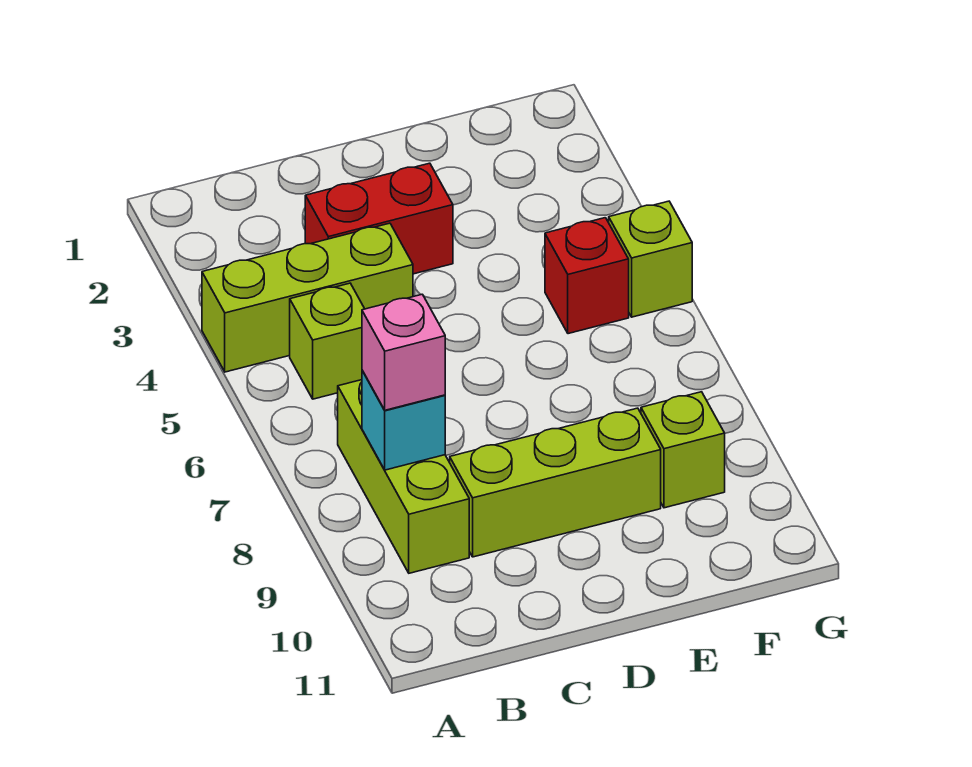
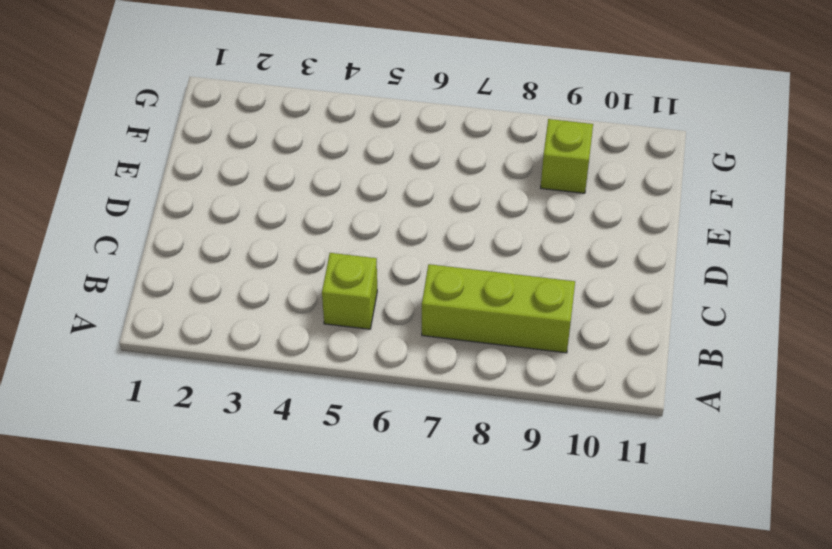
none -> lime brick A4:C4 level 1
none -> red brick C3:D3 level 1

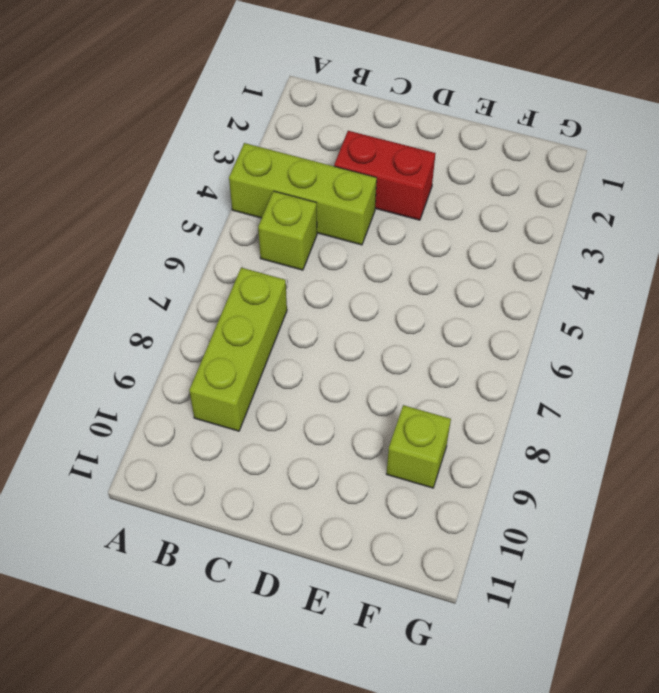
none -> lime brick C9:E9 level 1
none -> red brick F5 level 1

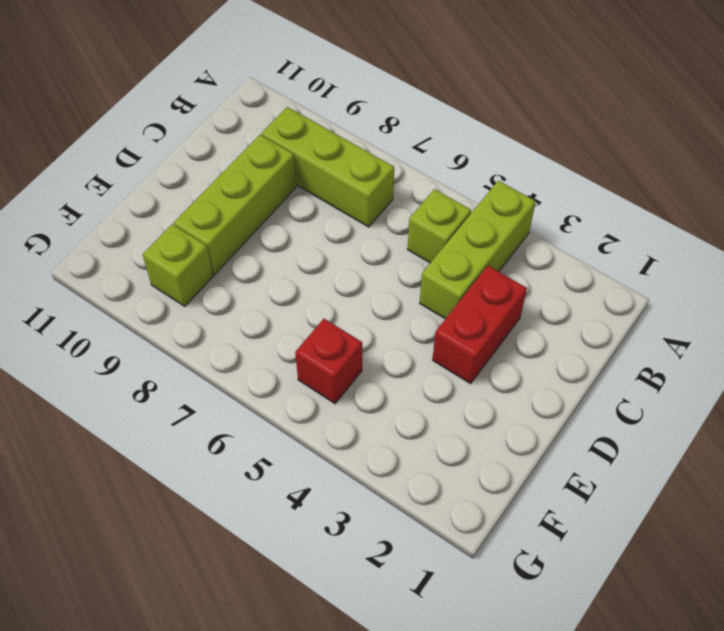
none -> lime brick G5 level 1
none -> cyan brick B8 level 2

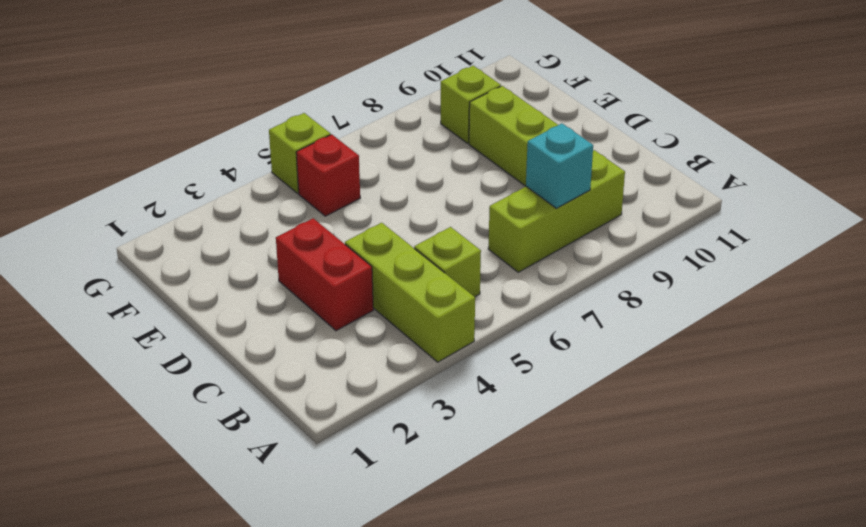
none -> pink brick B8 level 3

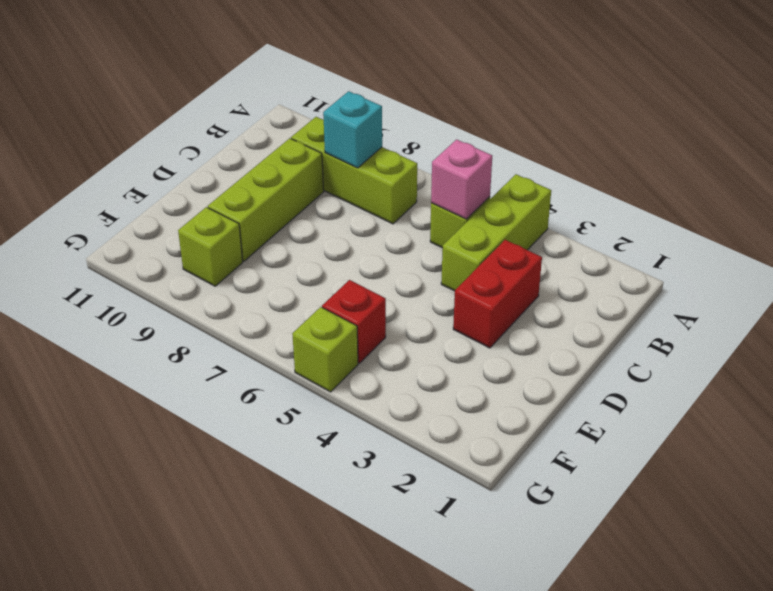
pink brick B5 level 2 -> pink brick B8 level 3

